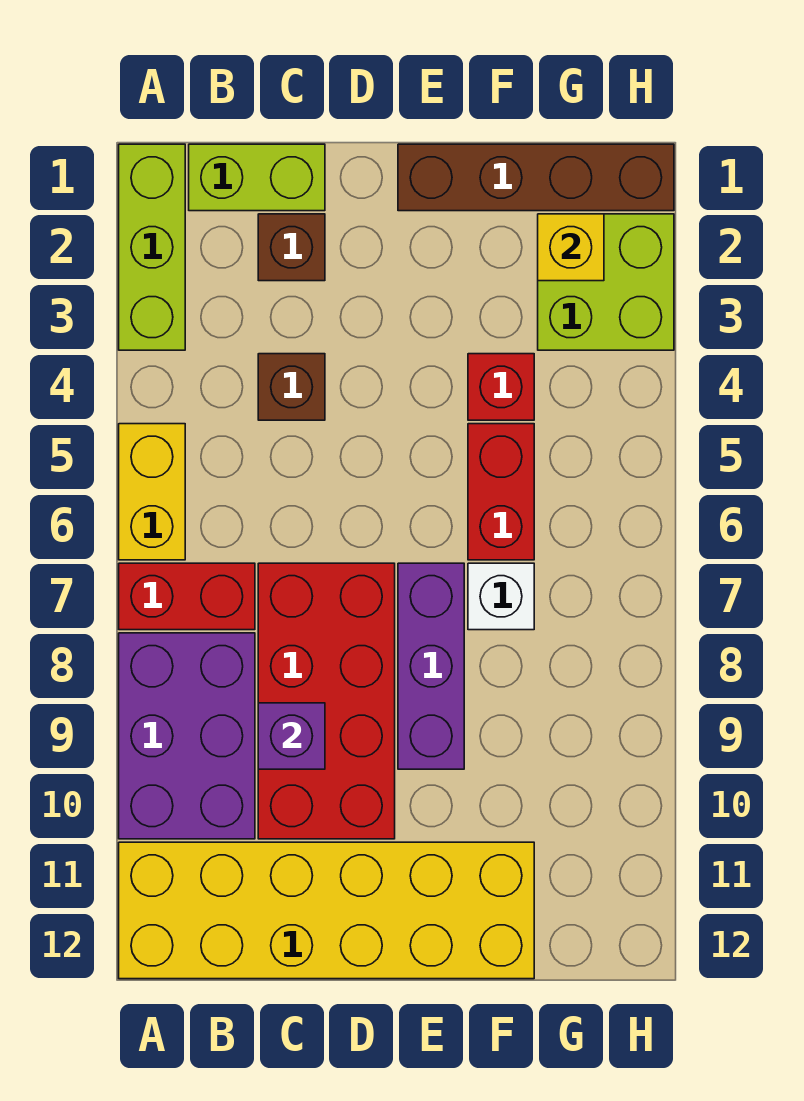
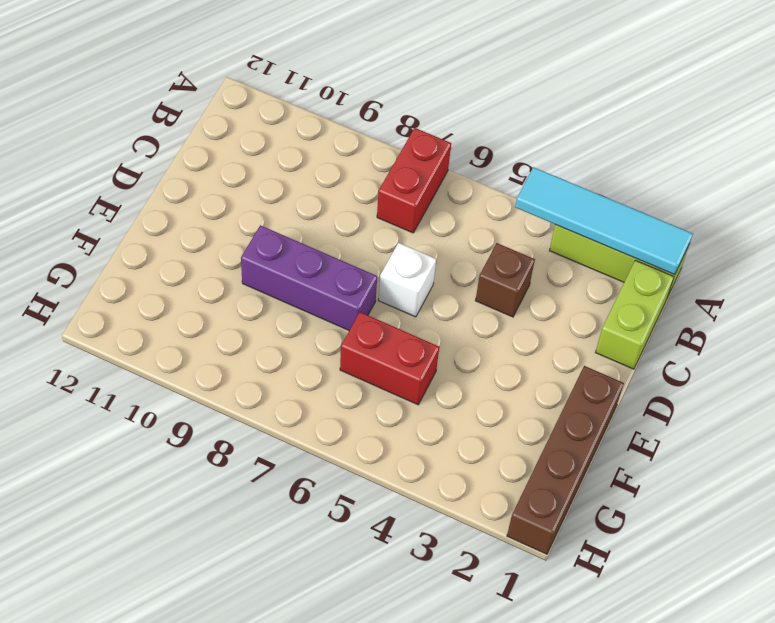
cyan tile A1:A4 level 2 -> none
white brick D6 level 1 -> white brick F7 level 1
none -> yellow brick A5:A6 level 1
none -> purple brick A8:B10 level 1
none -> yellow brick A11:F12 level 1

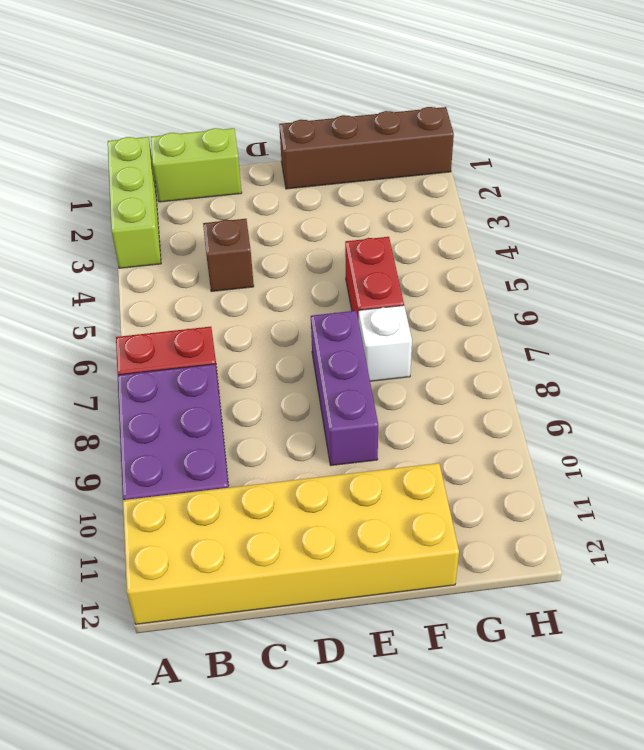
none -> yellow brick A5:A6 level 1
none -> brown brick C2 level 1
none -> red brick C7:D10 level 1

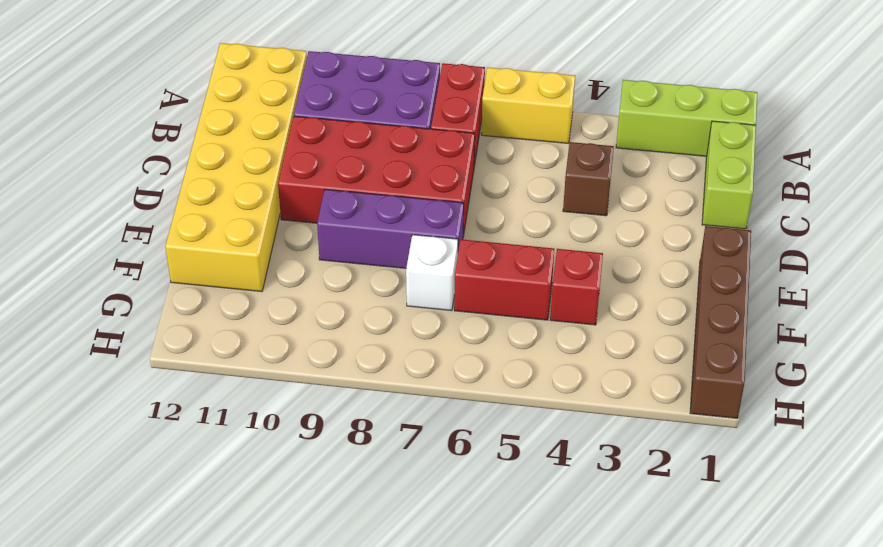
none -> brown brick C2 level 1
none -> lime brick G2:H3 level 1
none -> purple brick C9 level 2

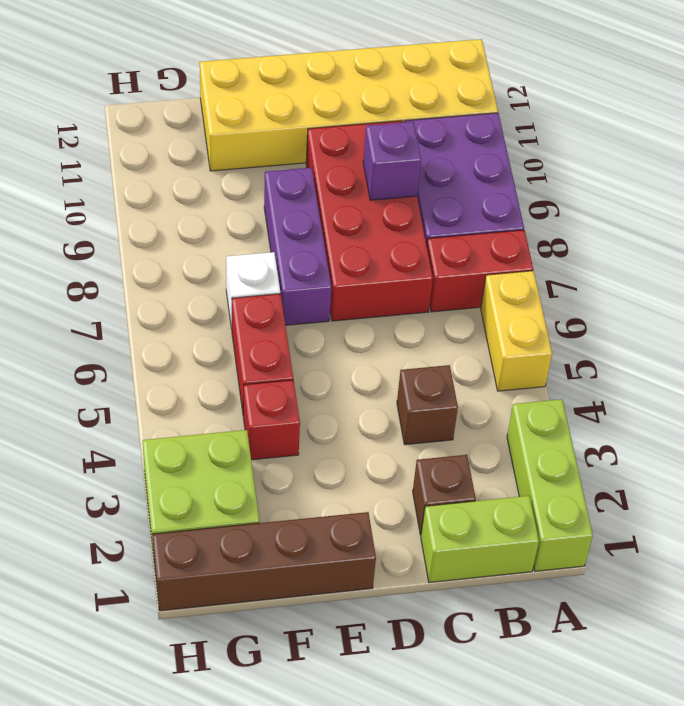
none -> yellow brick G2 level 2

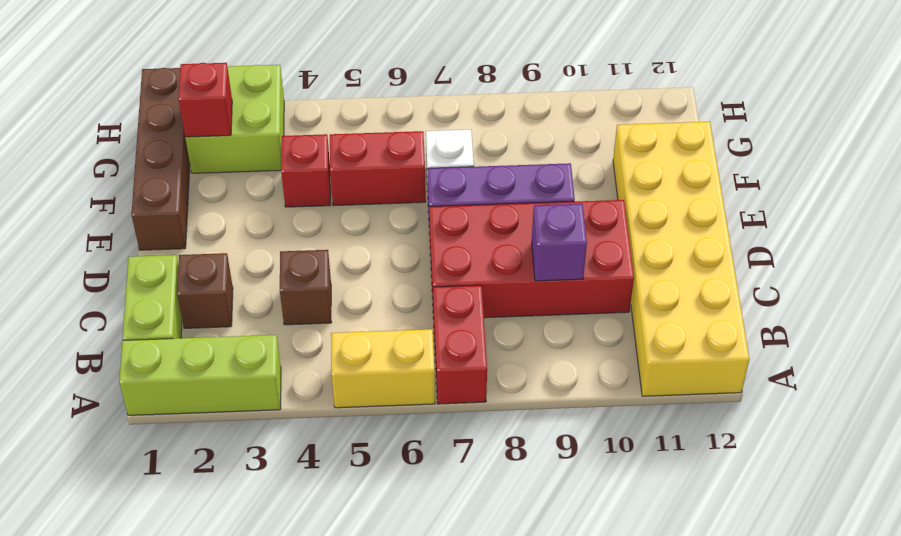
red brick G2 level 2 -> yellow brick G2 level 2
none -> purple brick A8:B10 level 1

